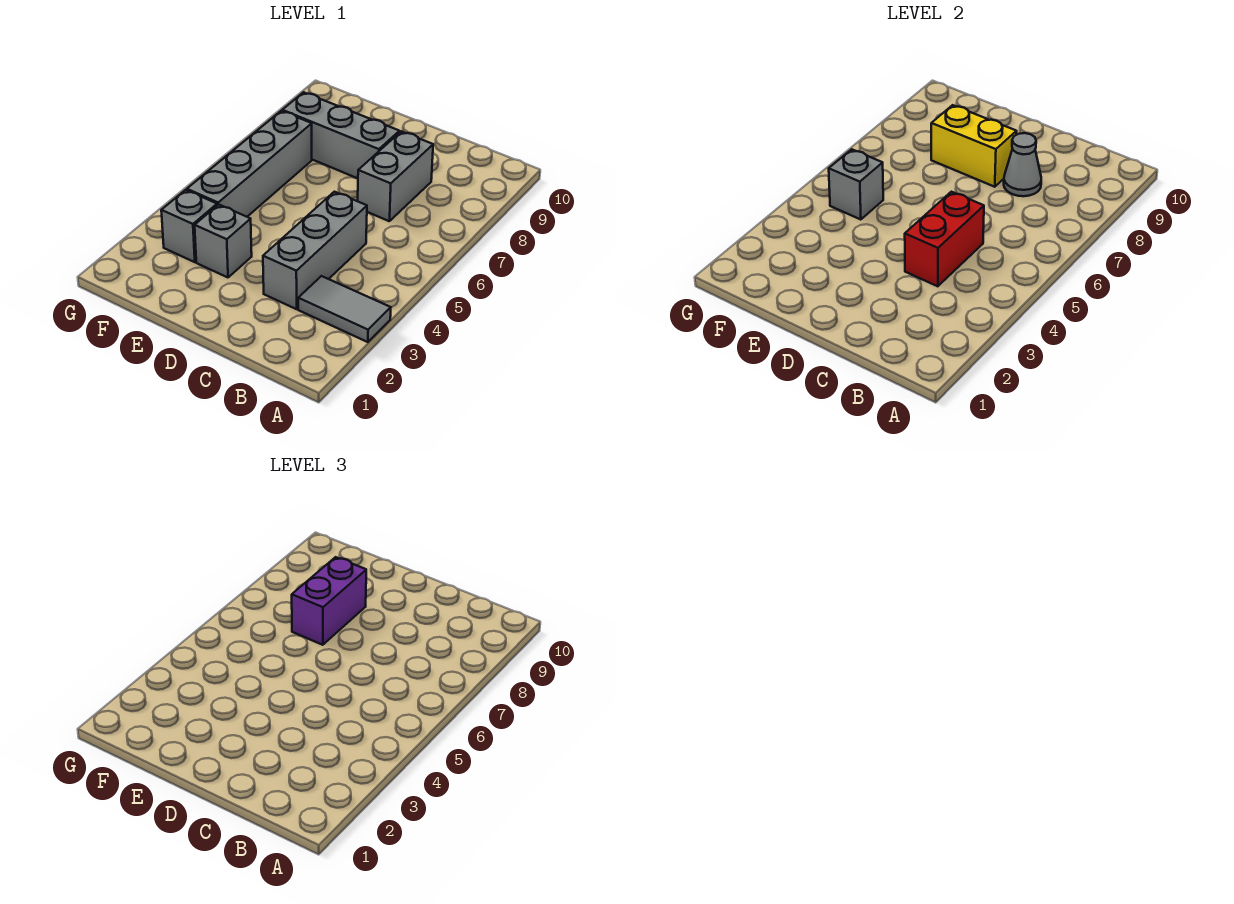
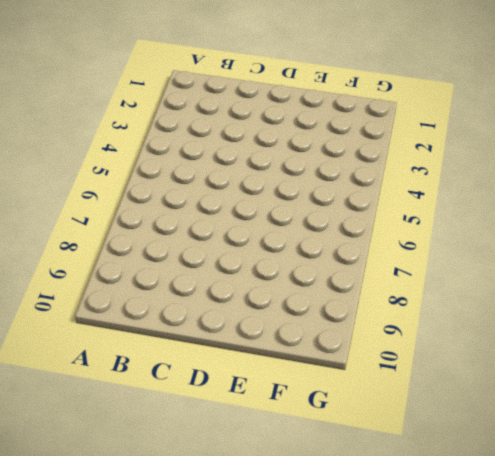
none -> grey tile A3:B3 level 1
none -> grey brick C3:C5 level 1
none -> grey brick C7:C8 level 1

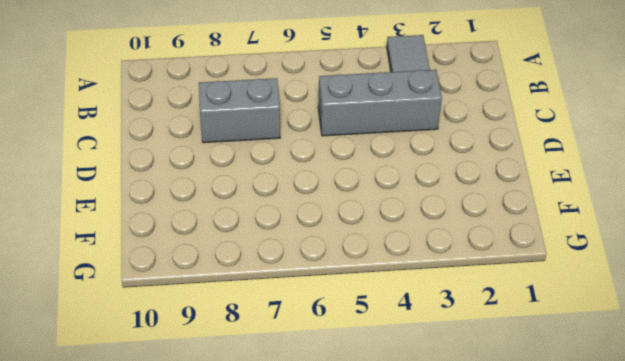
none -> grey brick D8:F8 level 1
none -> grey brick E3 level 1
none -> grey brick F3 level 1

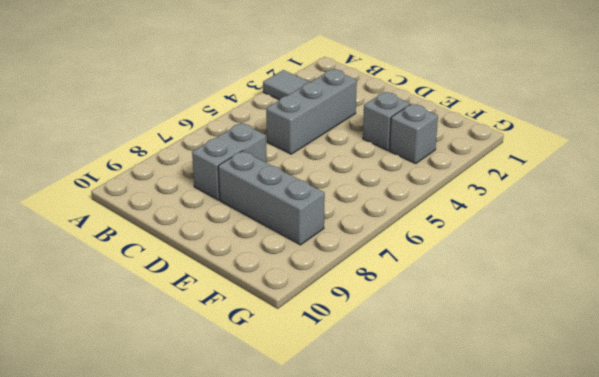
none -> grey brick F4:F7 level 1
none -> red brick C4:C5 level 2
none -> grey cone C8 level 2

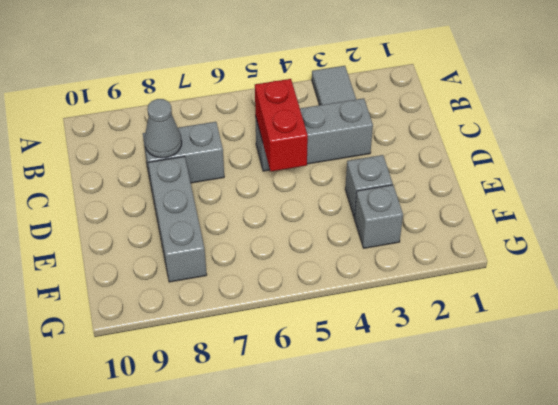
red brick C5:D5 level 2 -> red brick C4:C5 level 2
none -> grey brick F4:F7 level 1
none -> yellow brick D8:E8 level 2
none -> grey brick F5 level 2

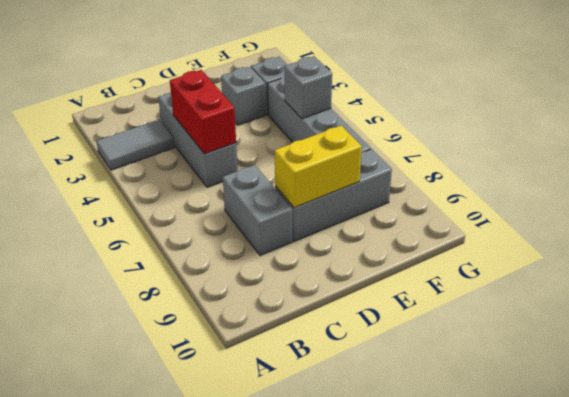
none -> grey cone C8 level 2
none -> purple brick E7:E8 level 3

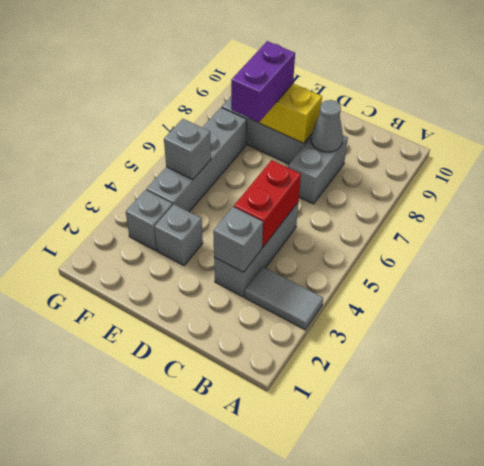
grey brick C3 level 2 -> none

